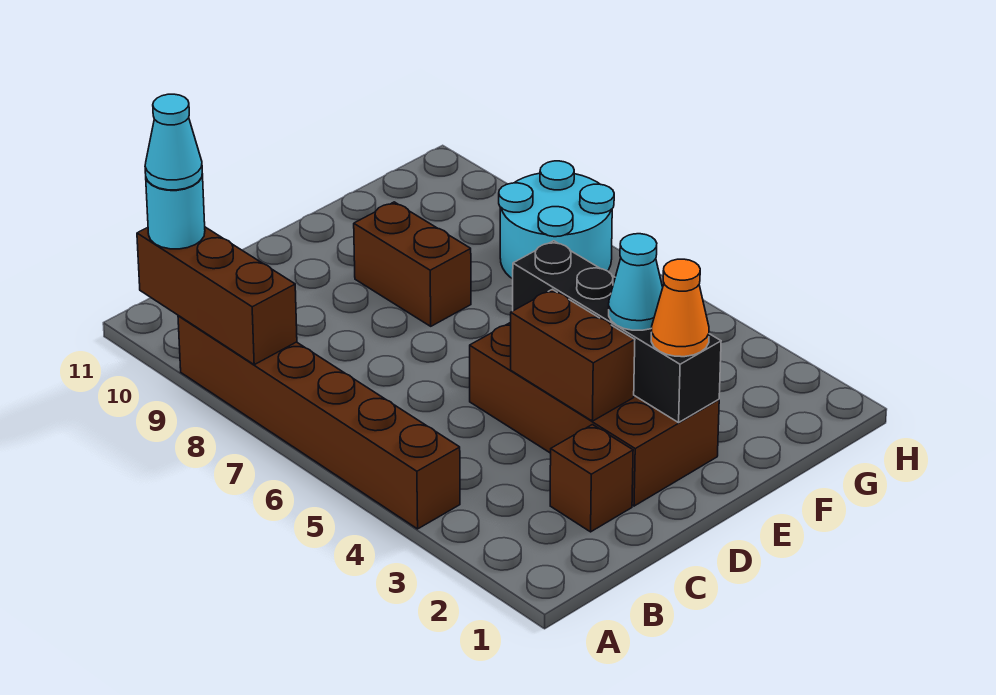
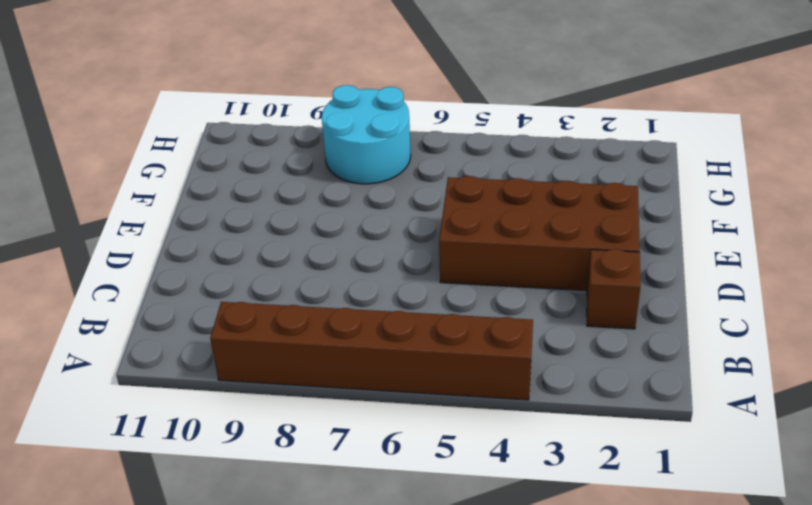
none -> brown brick E8:E9 level 1
none -> brown brick A8:A10 level 2
none -> brown brick D3:D4 level 2

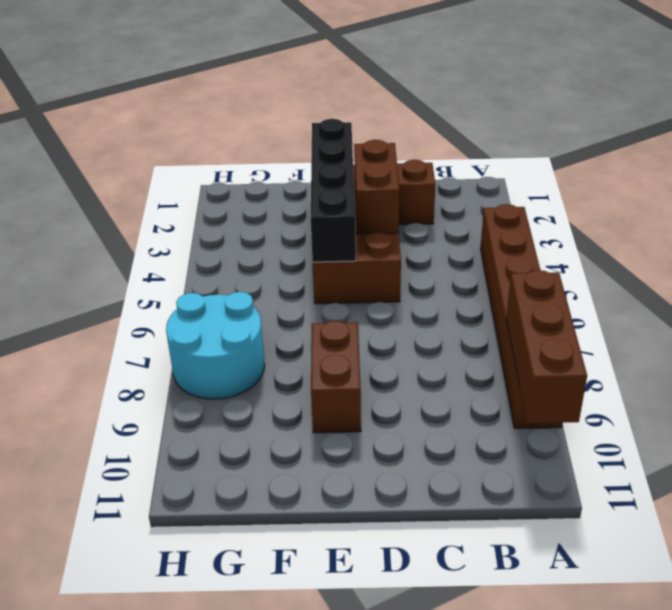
none -> cyan round brick A10 level 3
none -> orange cone E2 level 3
none -> cyan cone E3 level 3

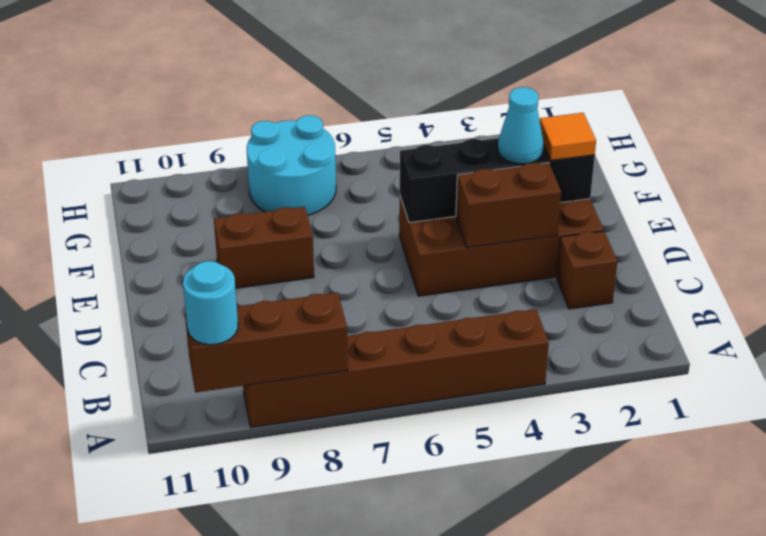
orange tile E2 level 3 -> orange cone E2 level 3
none -> cyan cone A10 level 4

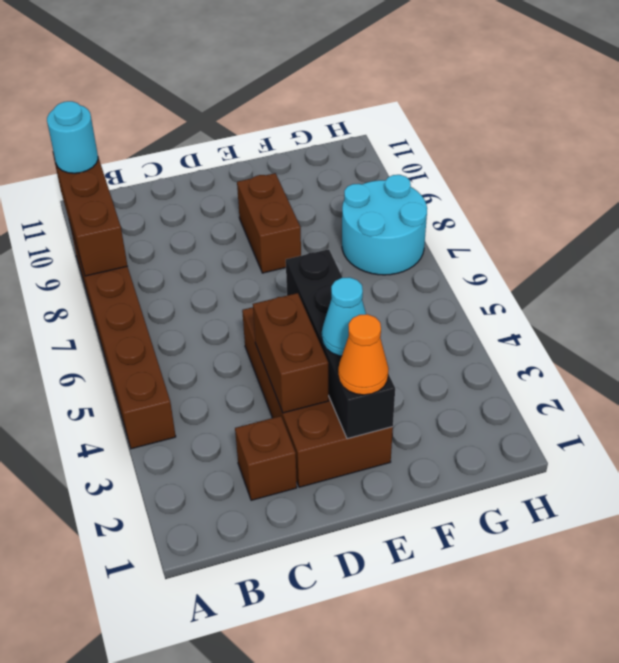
none -> cyan cone A10 level 4

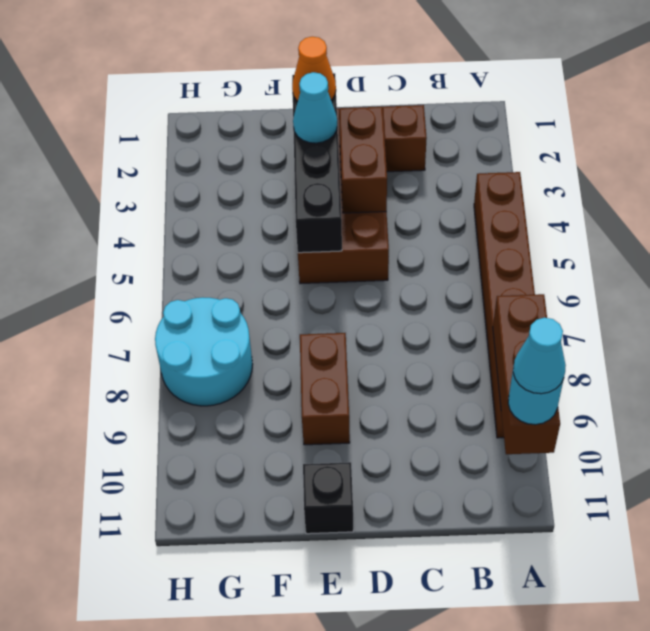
black brick E11 level 1 -> none

